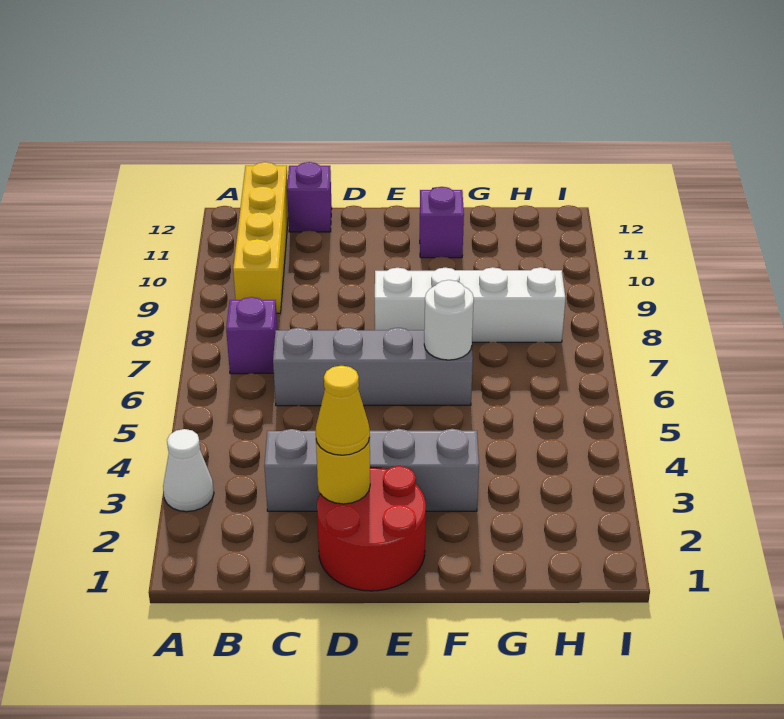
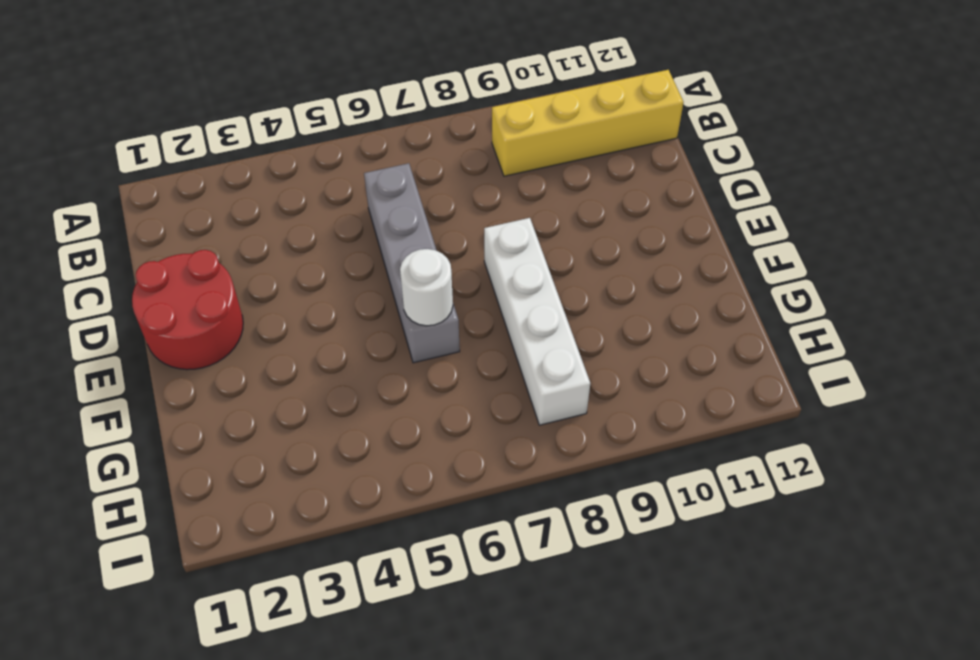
none -> white cone A3 level 1
none -> purple brick B7 level 1
none -> grey brick C3:F3 level 1

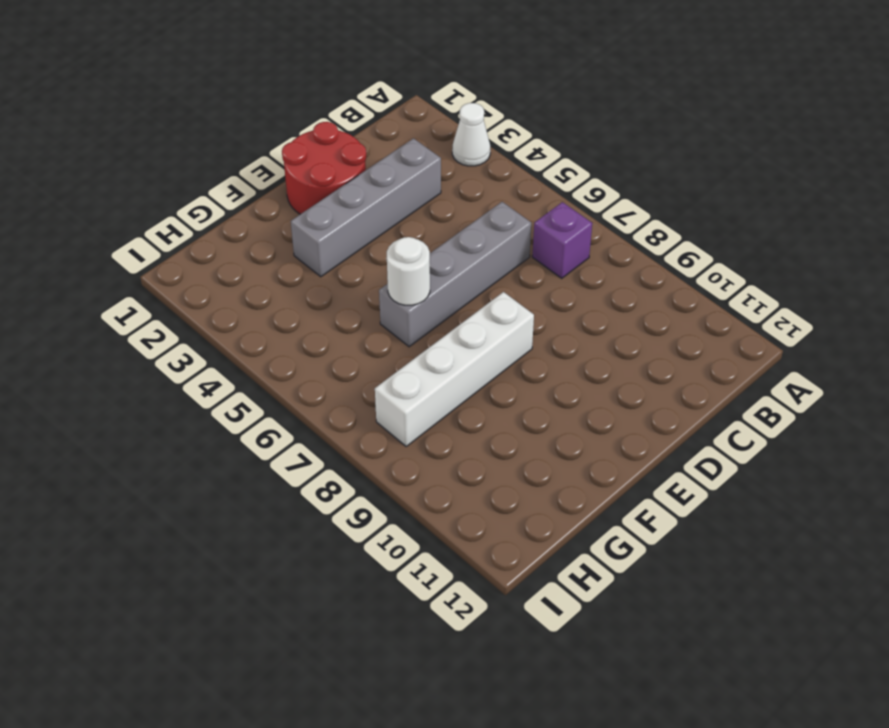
none -> yellow brick B9:B12 level 1
none -> purple brick C12 level 1
none -> purple brick F11 level 1

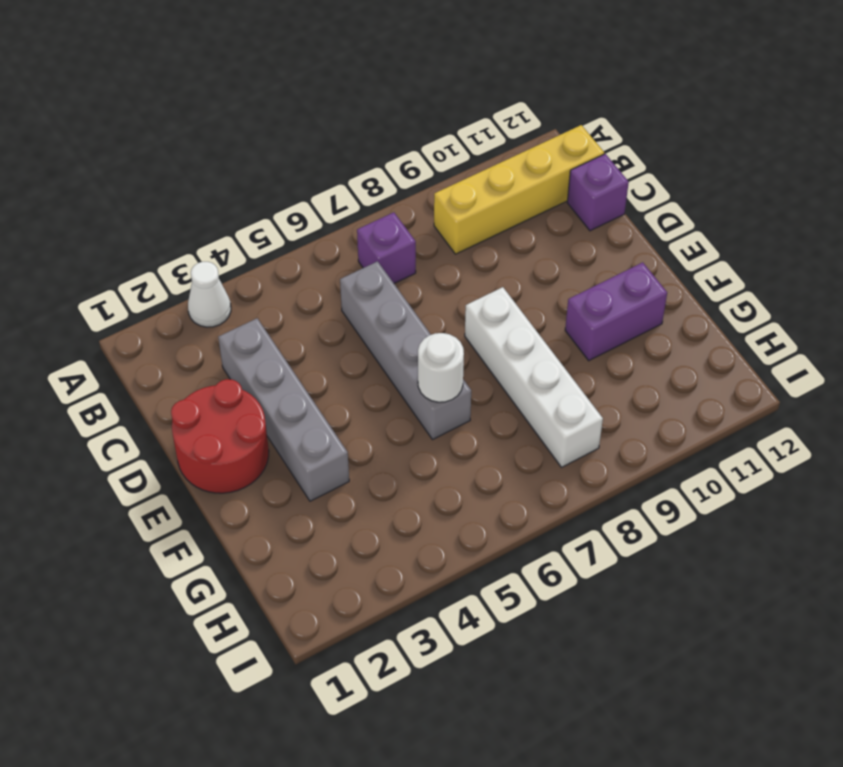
purple brick F10:F11 level 1 -> purple brick F11 level 1
none -> yellow round brick D2 level 2
none -> yellow cone D2 level 3

